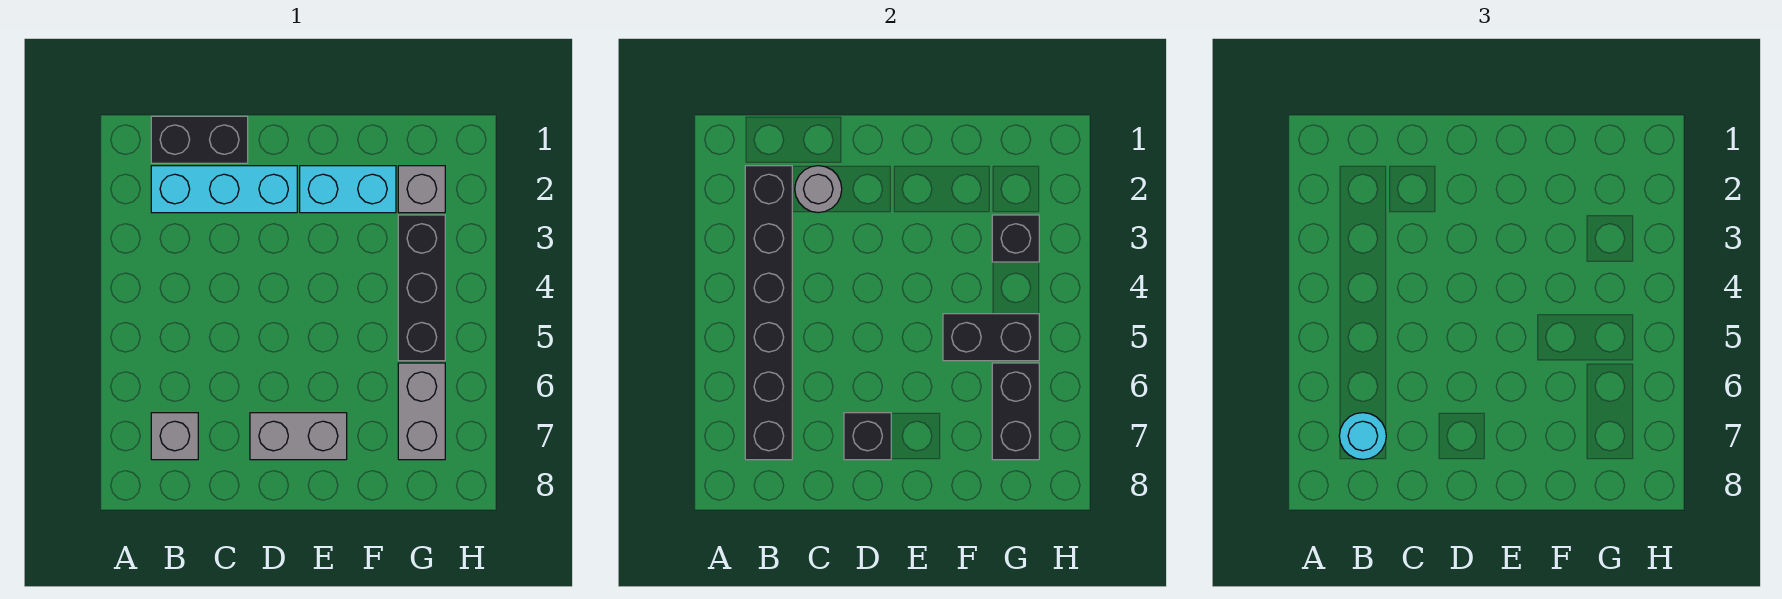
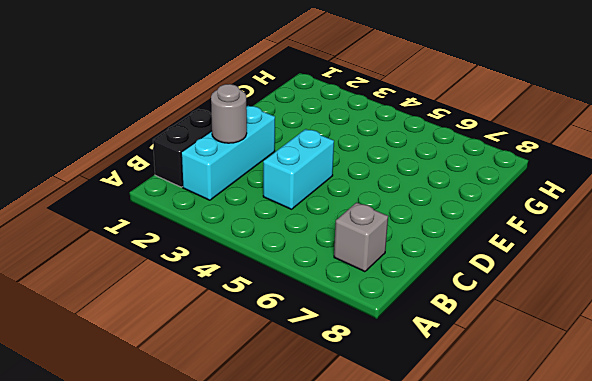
cyan brick C4:D4 level 1 -> cyan brick E2:F2 level 1
none -> grey brick D7:E7 level 1
none -> grey brick G2 level 1
none -> black brick G3:G5 level 1

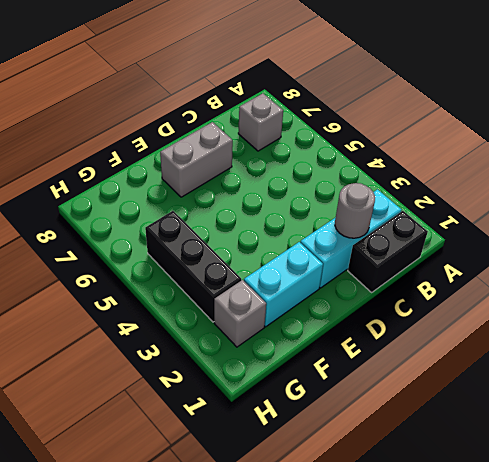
none -> grey brick G6:G7 level 1
none -> black brick B2:B7 level 2
none -> black brick D7 level 2

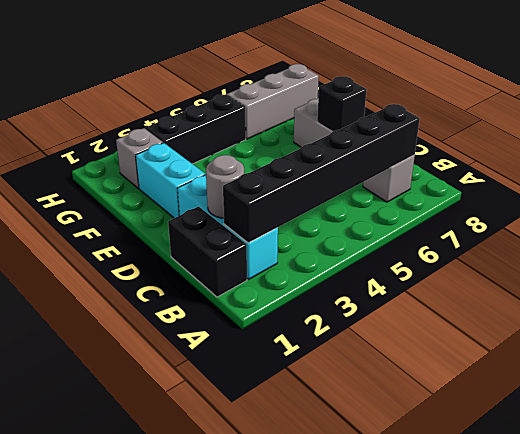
grey brick G6:G8 level 1 -> grey brick G6:G7 level 1
none -> black brick F5:G5 level 2
none -> black brick G3 level 2
none -> black brick G6:G7 level 2

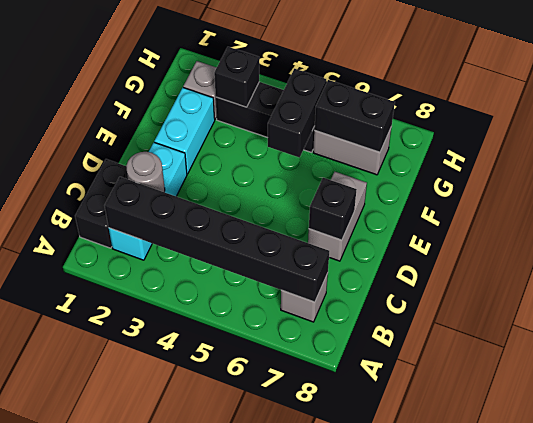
none -> cyan round brick B7 level 3

